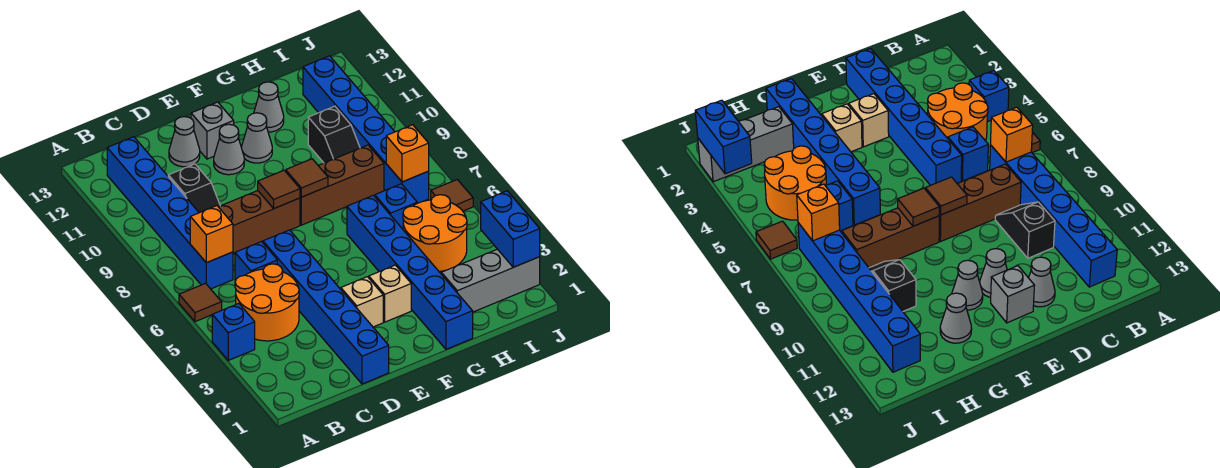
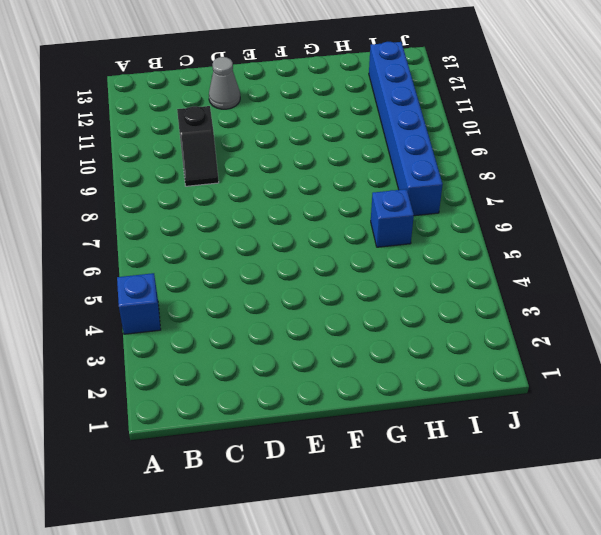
none -> brown tile A6 level 1
none -> orange round brick B4:C5 level 1
none -> blue brick B7:B12 level 1

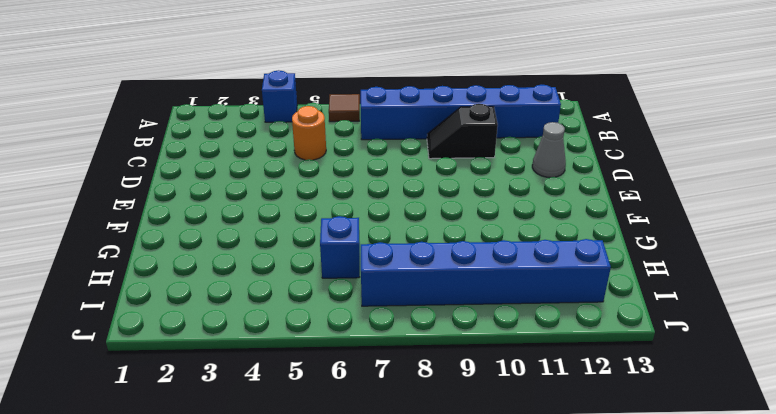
orange round brick C5 level 1 -> orange round brick B4:C5 level 1
none -> blue brick C6 level 1
none -> brown brick C8:E8 level 1
none -> blue brick D1:D6 level 1

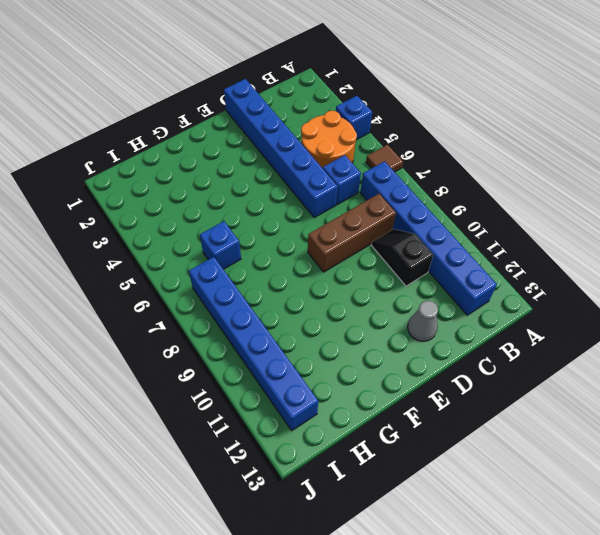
none -> tan brick E3 level 1
none -> grey cone E11 level 1
none -> grey brick E12 level 1

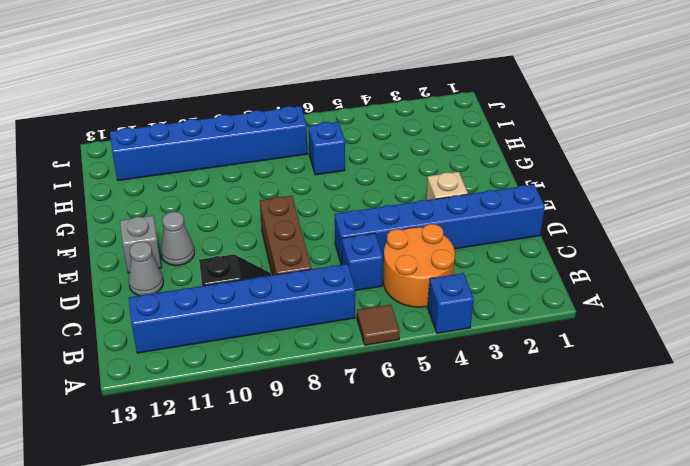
none -> tan brick F3 level 1
none -> brown brick F8:H8 level 1
none -> grey cone F11 level 1

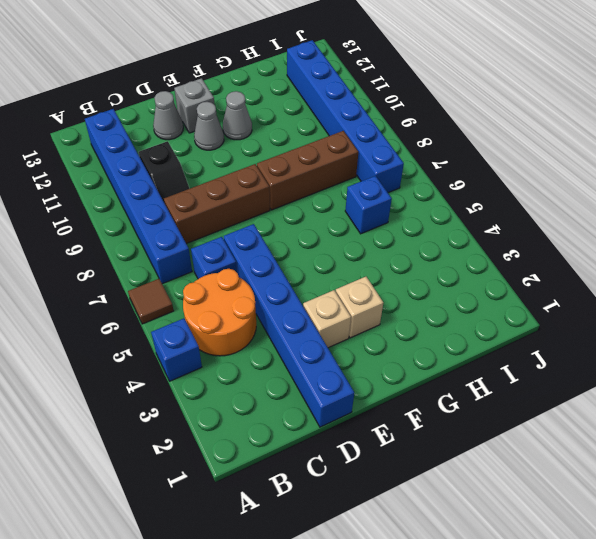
none -> blue brick G1:G6 level 1
none -> grey cone G12 level 1
none -> grey brick H2:J2 level 1

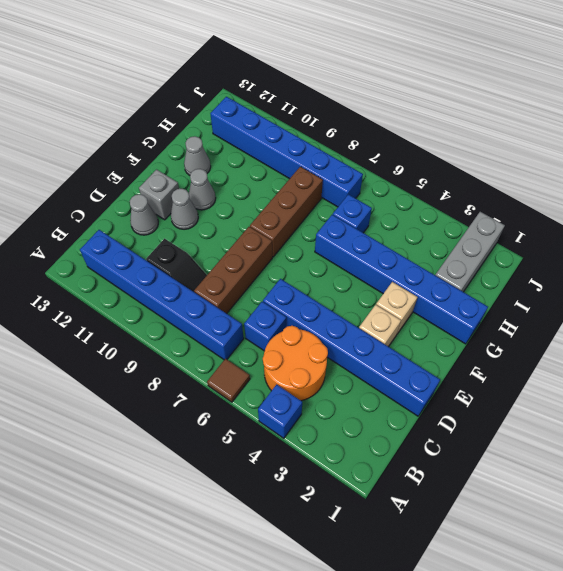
none -> orange round brick H4:I5 level 1
none -> black slope H9:H10 level 1 top 10
none -> brown tile J6 level 1

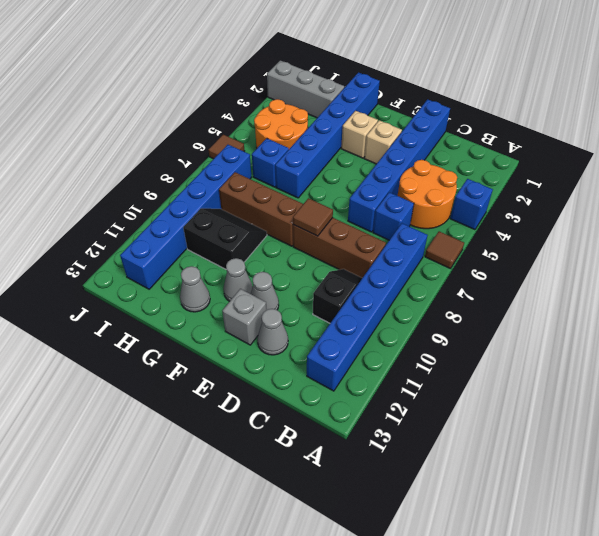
black slope G9:H10 level 1 top 10 -> black slope H9:H10 level 1 top 10
none -> orange brick B7 level 2
none -> brown tile F8 level 2
none -> orange brick I7 level 2

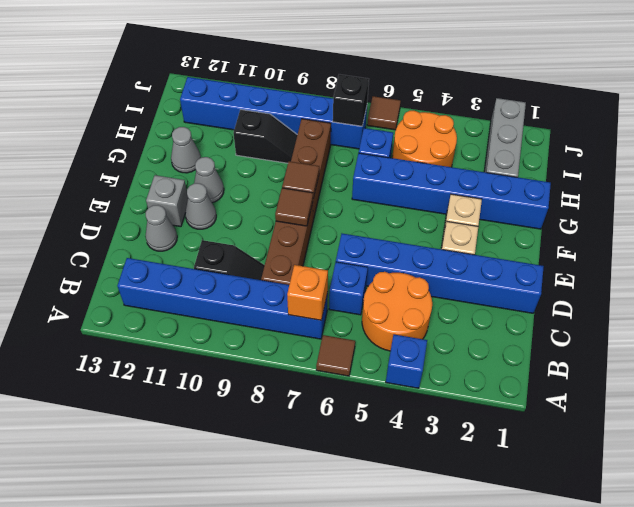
black brick I7 level 2 -> orange brick I7 level 2
none -> blue brick J2:J3 level 2

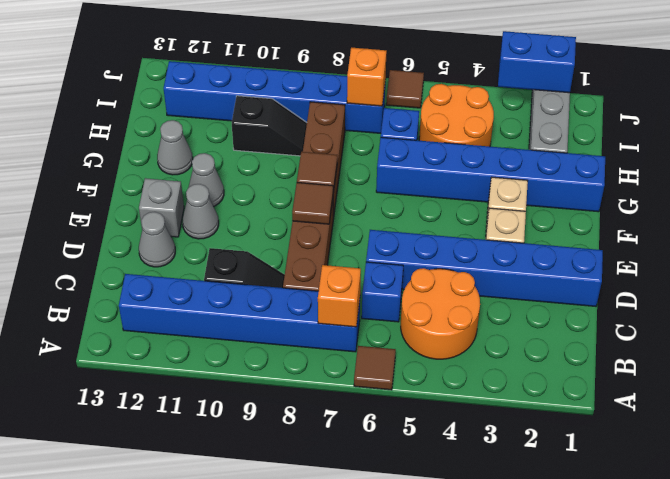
none -> blue brick A4 level 1

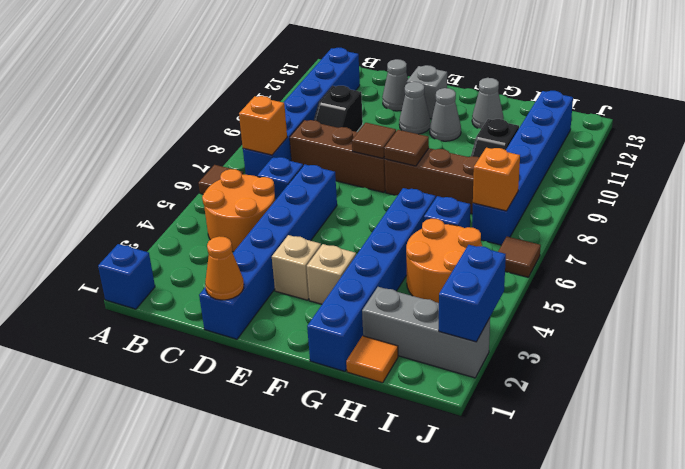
blue brick A1 level 1 -> blue brick A4 level 1
orange cone D1 level 2 -> none
orange tile H1 level 1 -> none

